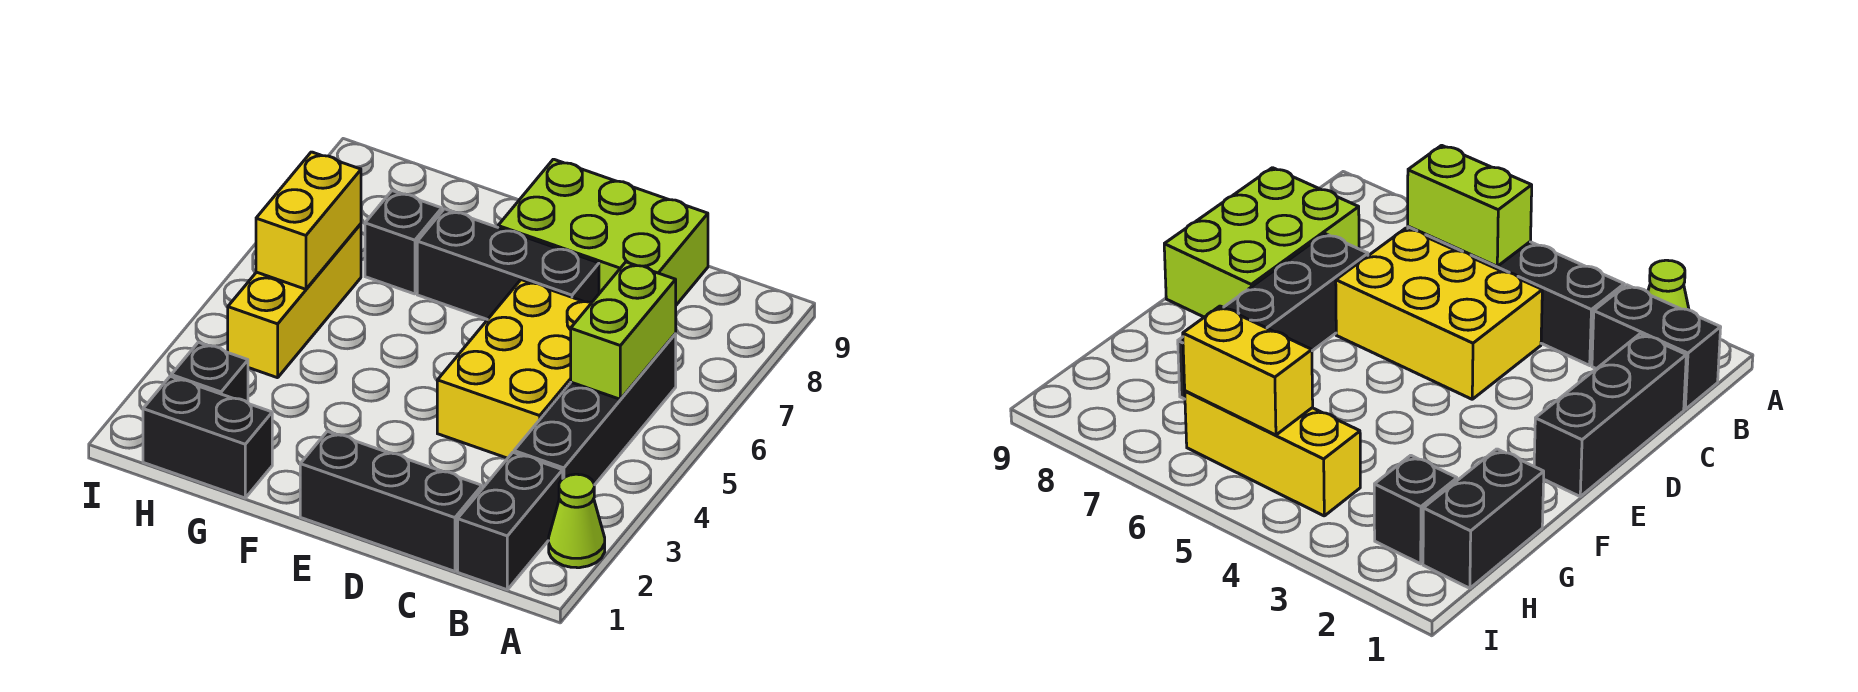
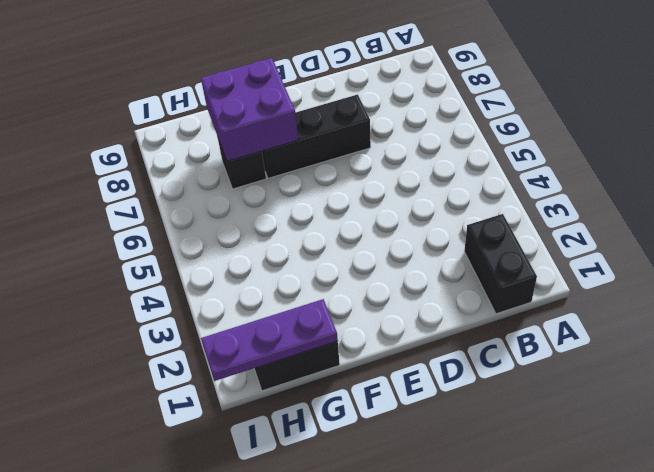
purple brick F7:G8 level 2 -> none
purple plate G1:I1 level 2 -> none
none -> lime cone A2 level 1
none -> black brick B3:B6 level 1
none -> black brick C1:E1 level 1

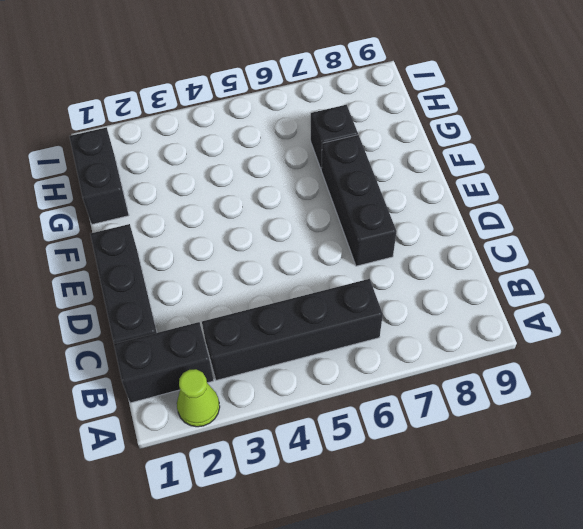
none -> yellow brick C4:D6 level 1
none -> lime brick C8:E9 level 1
none -> black brick H2 level 1

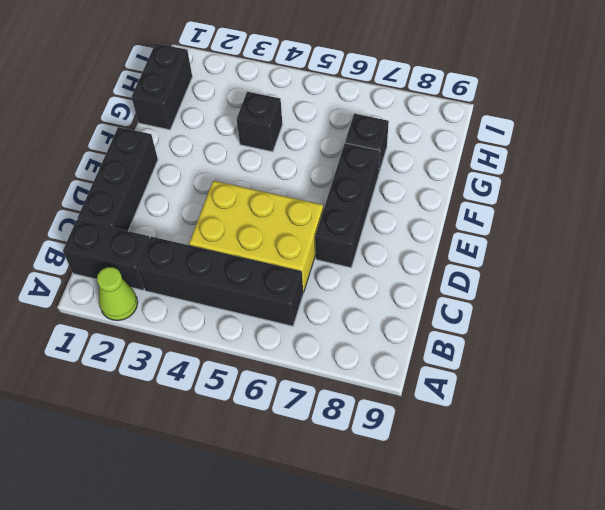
black brick G4 level 1 -> black brick H2 level 1
none -> lime brick C8:E9 level 1
none -> yellow brick H4:H6 level 1
none -> lime brick B5:B6 level 2

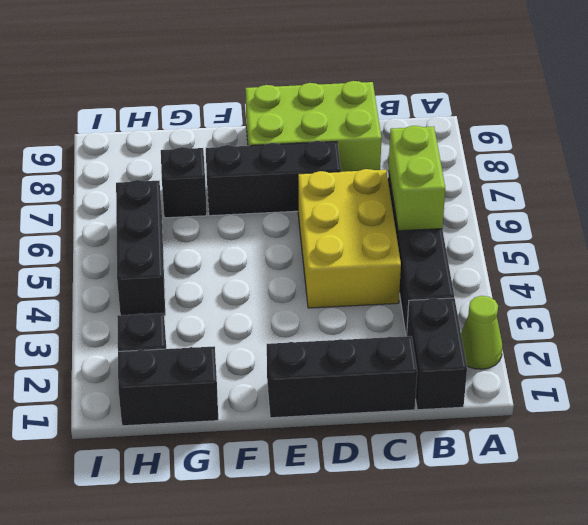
black brick H4:H6 level 1 -> yellow brick H4:H6 level 1
none -> yellow brick H5:H6 level 2

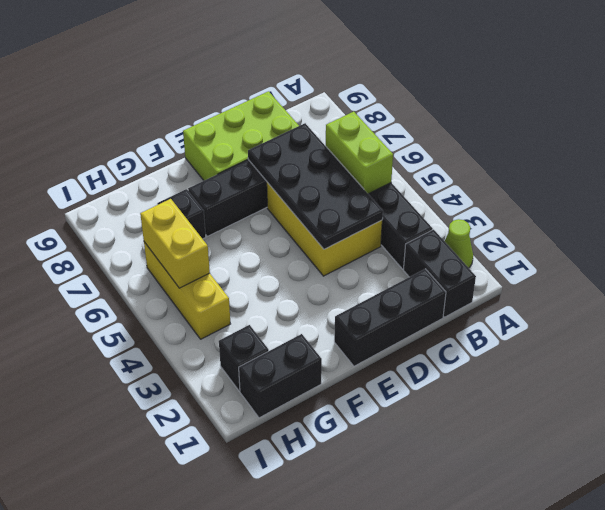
black plate C4:D7 level 2 -> none

